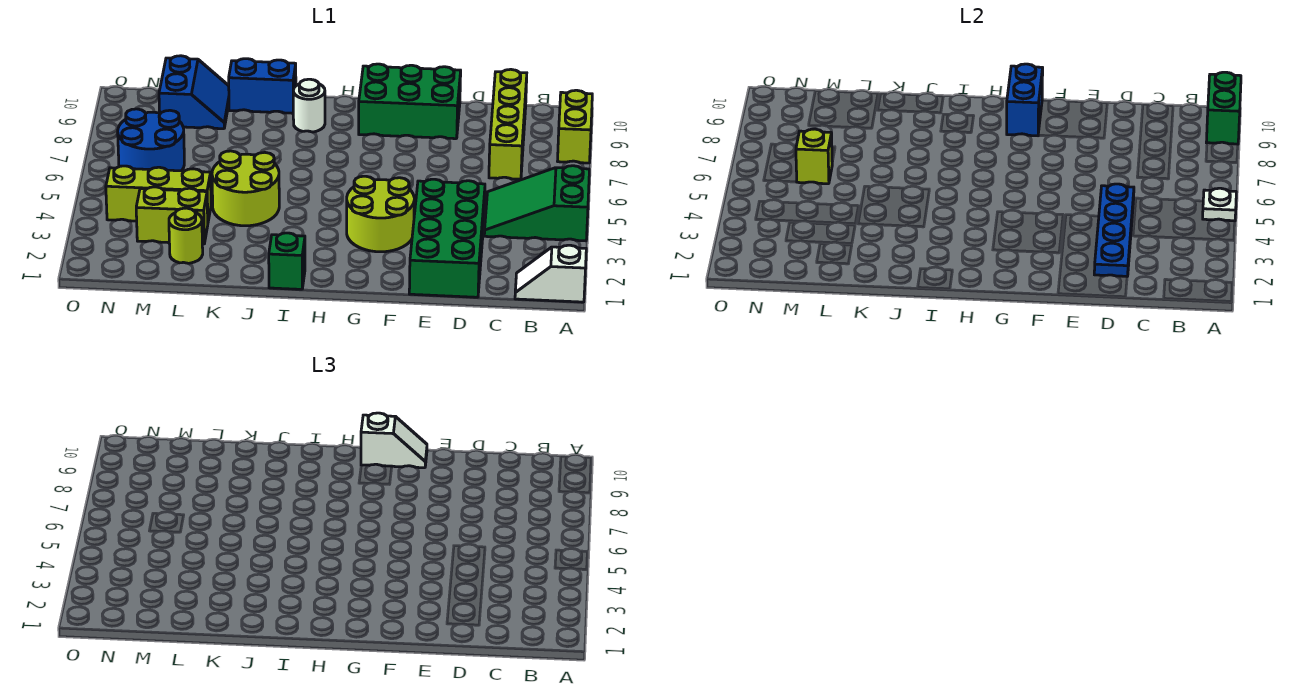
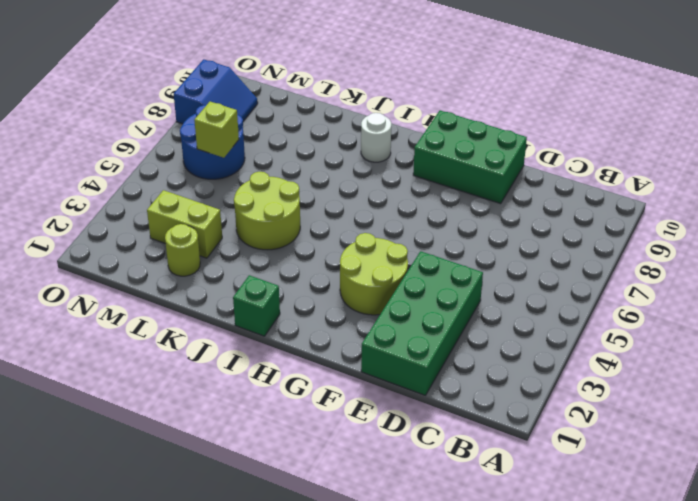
blue slope N8:O9 level 1 top O -> blue slope L9:M10 level 1 top M
none -> white slope A1:B1 level 1 top A
none -> green slope A4:C5 level 1 top A
none -> lime brick A8:A9 level 1

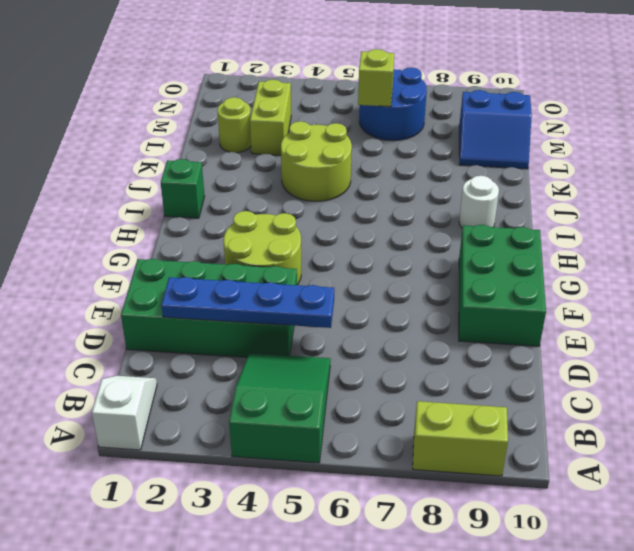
none -> lime brick C7:C10 level 1
none -> blue brick J10:K10 level 1
none -> lime brick L4:N4 level 1

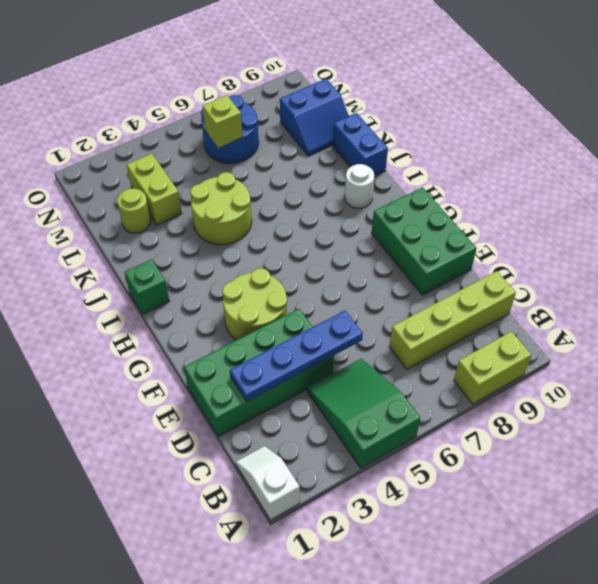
none -> lime brick L4:N4 level 1
none -> white plate A5 level 2
none -> green brick A9:A10 level 2

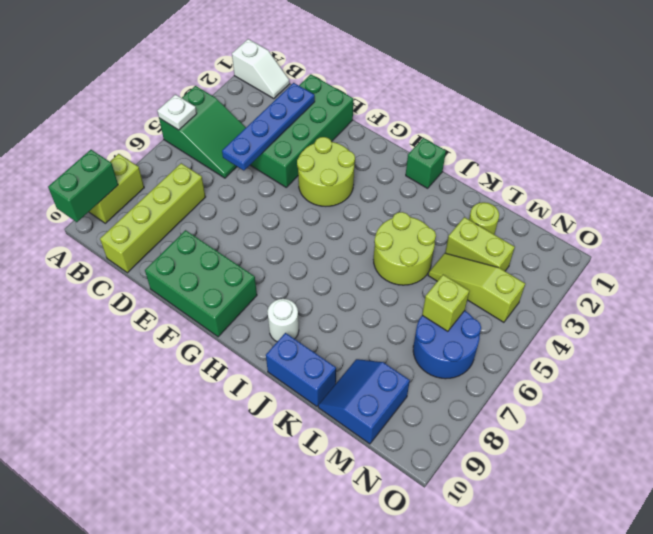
lime slope L4:N4 level 1 top N -> lime brick L4:N4 level 1
none -> blue brick G9:G10 level 2
none -> white slope F10:G10 level 3 top G

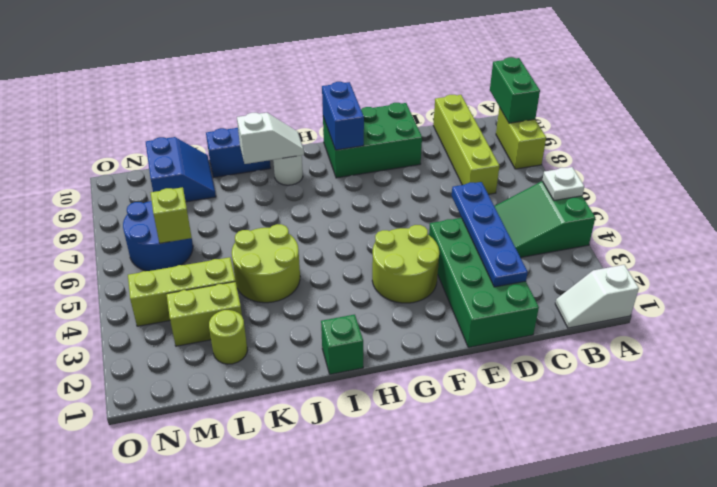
white slope I9:J9 level 2 top J -> white slope F10:G10 level 3 top G

